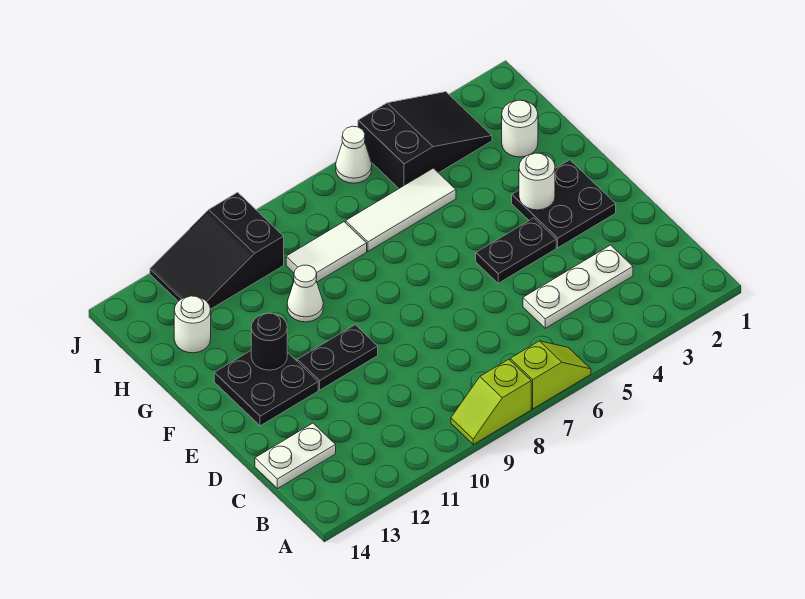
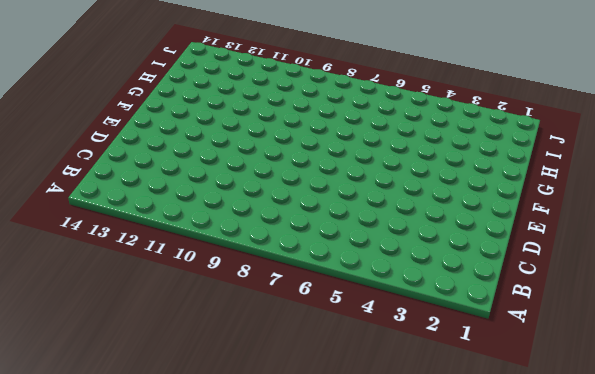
none -> lime slope A6:A7 level 1 top 7
none -> lime slope A8:A9 level 1 top 8
none -> white plate C3:C5 level 1

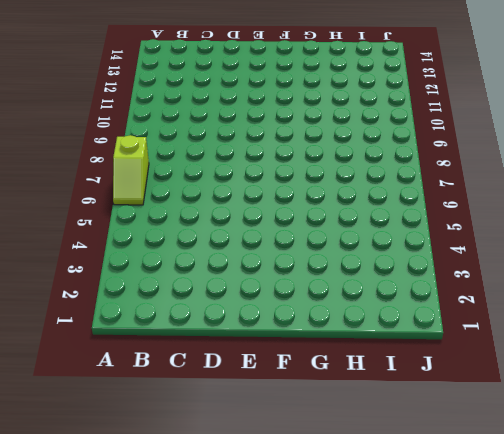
none -> lime slope A8:A9 level 1 top 8
none -> white plate C3:C5 level 1
none -> white plate C13:C14 level 1

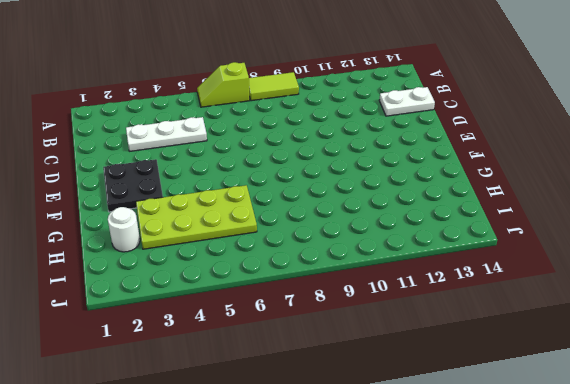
lime tile A8:A9 level 1 -> lime slope A8:A9 level 1 top 8
lime plate G3:H6 level 1 -> white tile H5:H7 level 1
none -> black plate E4:E5 level 1
none -> black plate E10:E11 level 1
none -> black plate E12:F13 level 1

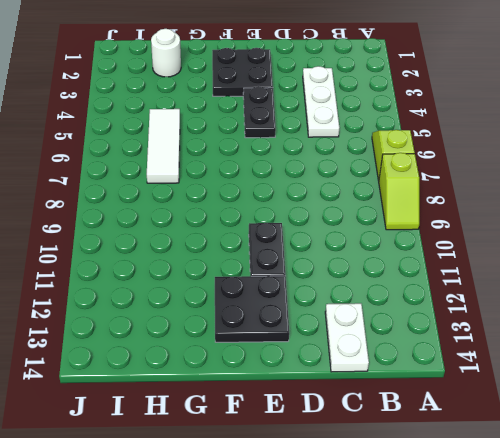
none -> white cone G10 level 1
none -> white tile H8:H9 level 1
none -> white round brick H13 level 1

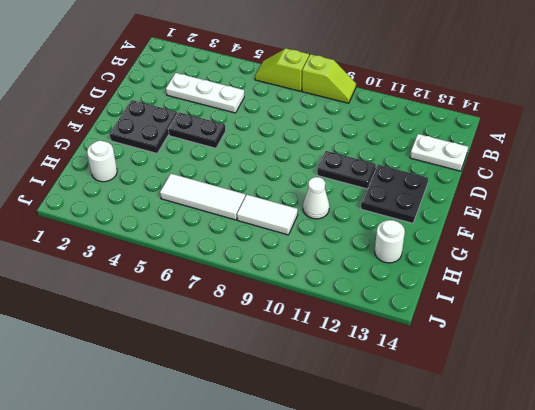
none -> black slope I3:J5 level 1 top 5
none -> black slope I10:J12 level 1 top 10
none -> white cone J6 level 1

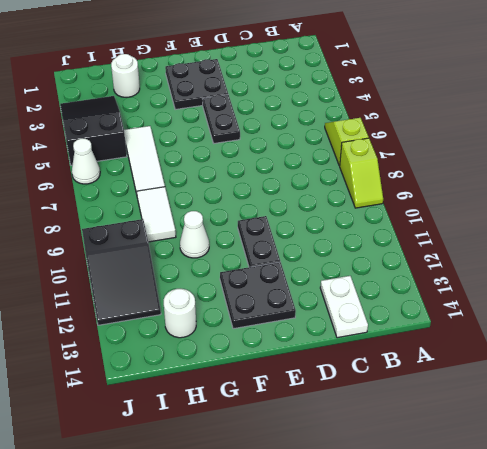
none -> white plate C3:C5 level 1
none -> white round brick F3 level 2
none -> black round brick F12 level 2

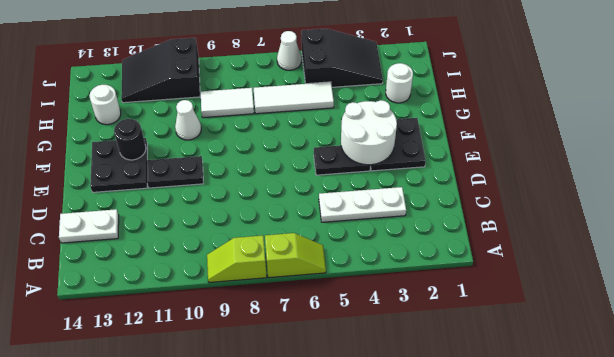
white round brick E3:F4 level 2 -> white round brick F3 level 2

